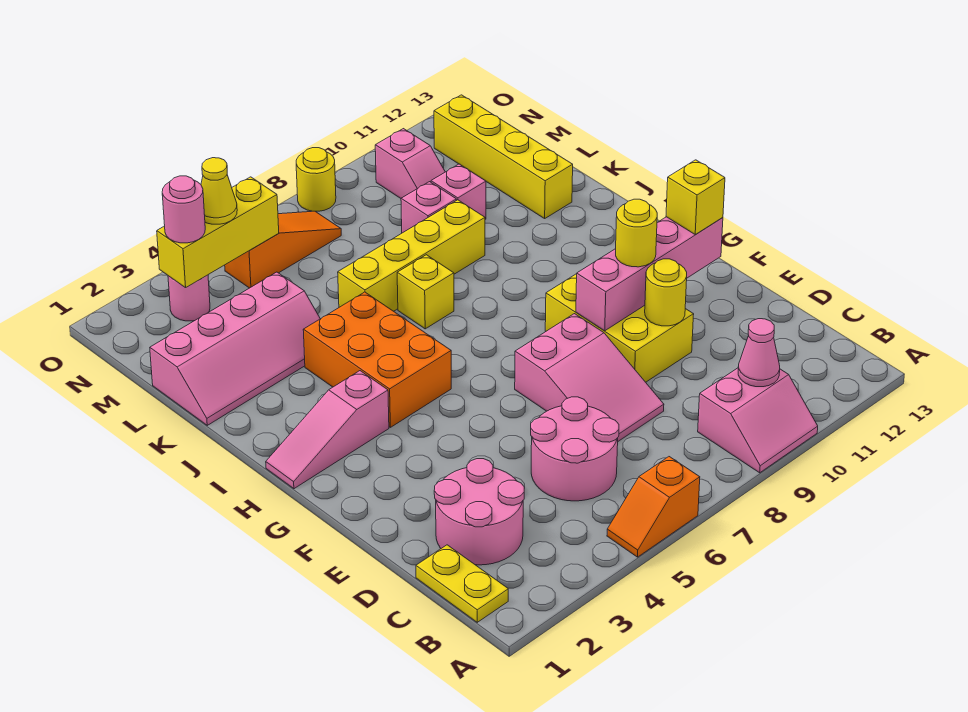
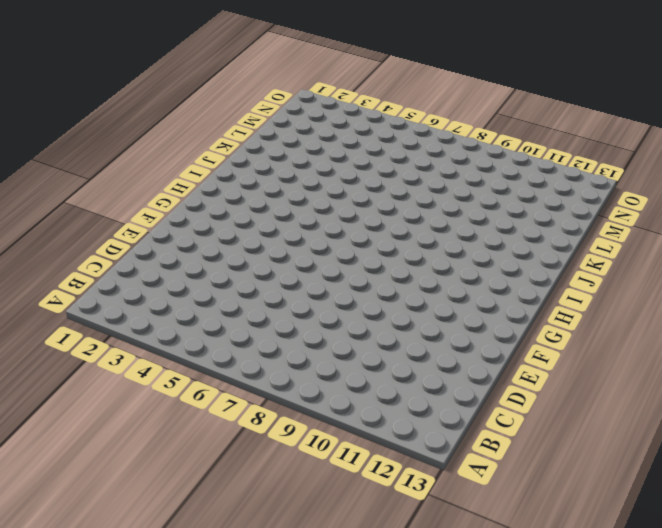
none -> orange slope A5:A6 level 1 top 6
none -> pink slope A9:B10 level 1 top B
none -> yellow plate B1:C1 level 1

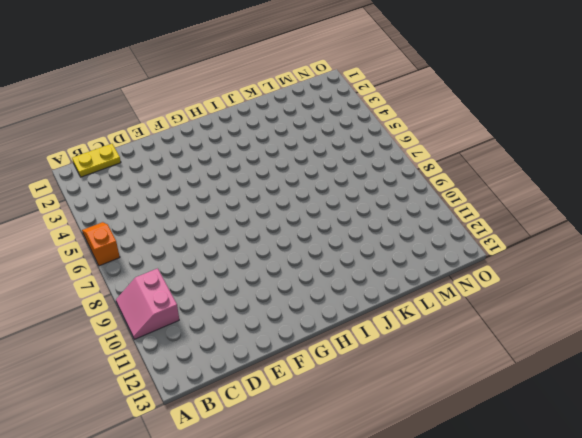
none -> pink round brick C2:D3 level 1
none -> pink round brick C5:D6 level 1
none -> pink slope D7:F8 level 1 top F

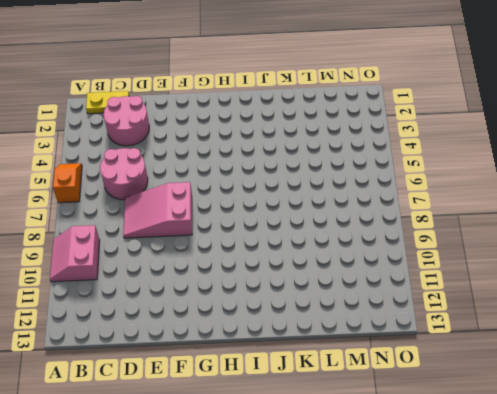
none -> yellow brick E9:G10 level 1
none -> pink slope H1:H3 level 1 top 3
none -> orange brick H4:J5 level 1

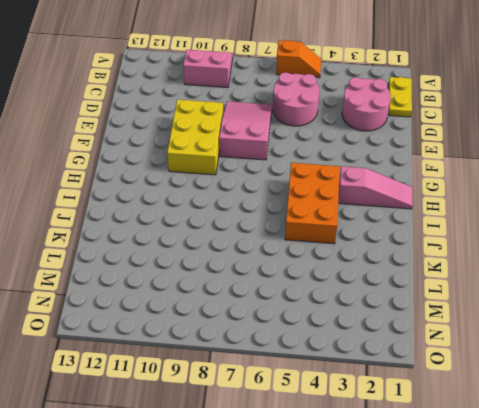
none -> yellow brick J7 level 1
none -> pink slope K1:L4 level 1 top L
none -> yellow brick K6:K9 level 1

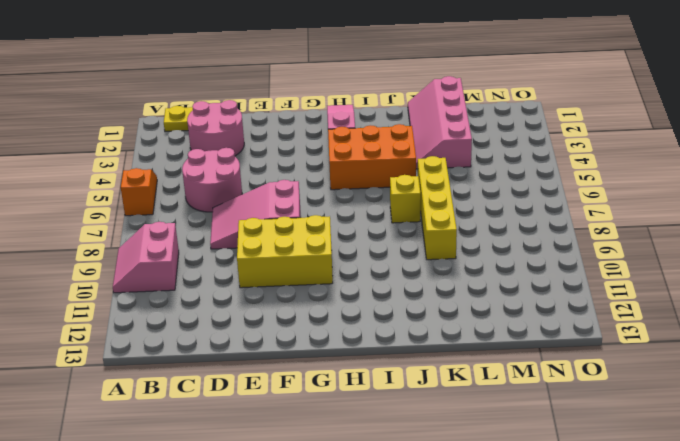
none -> yellow brick K12:N12 level 1
none -> pink brick L9 level 1
none -> pink brick L10 level 1

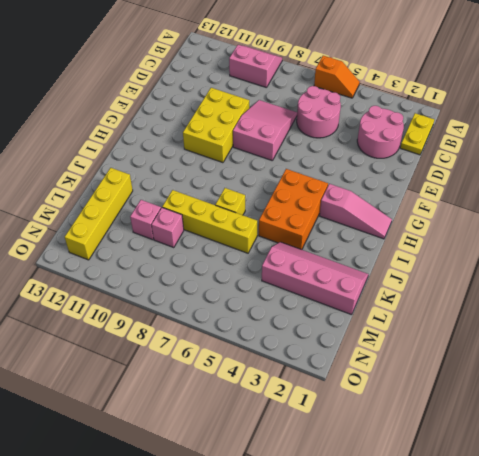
none -> pink slope M10:N10 level 1 top N
none -> pink round brick N3 level 1
none -> orange slope N5:N7 level 1 top 5

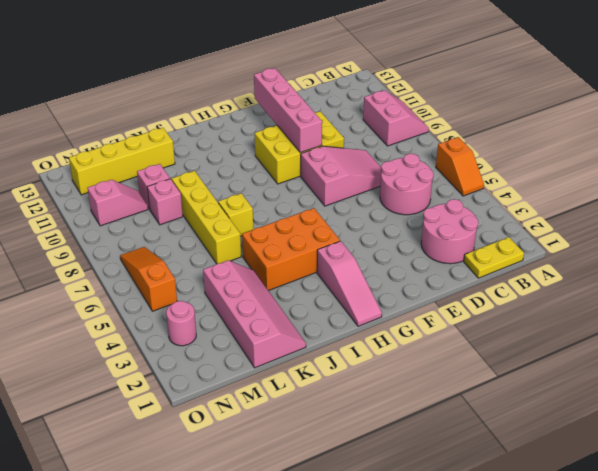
none -> yellow round brick O8 level 1
none -> pink cone B10 level 2
none -> yellow round brick E10 level 2

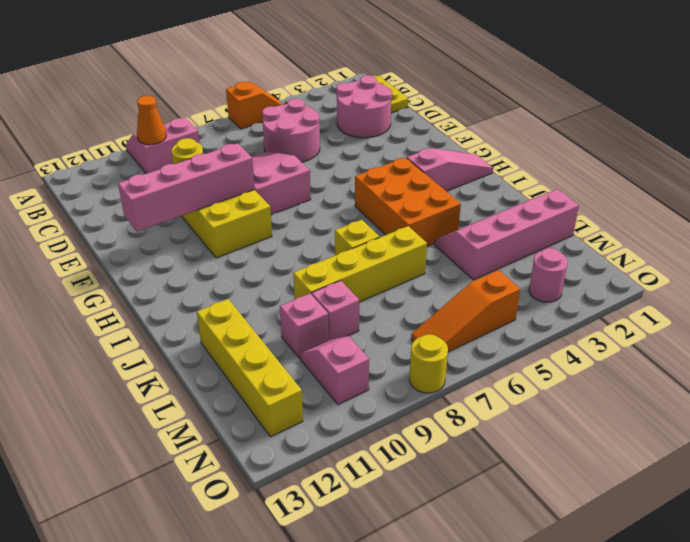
orange cone B10 level 2 -> pink cone B10 level 2
none -> yellow brick N3:N5 level 2
none -> yellow round brick F10 level 3
none -> yellow brick F12 level 3

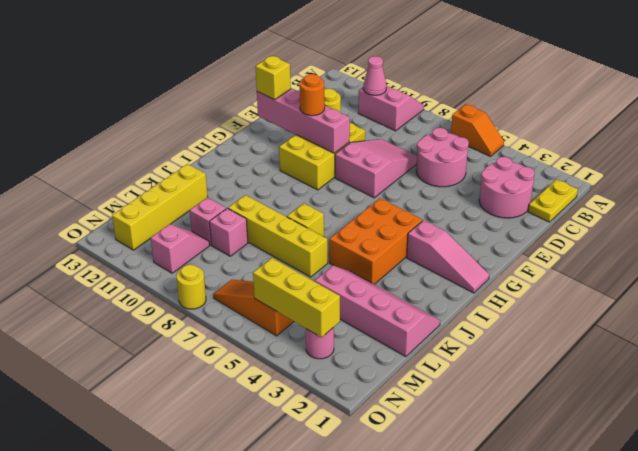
orange round brick F10 level 3 -> yellow round brick F10 level 3
none -> pink round brick N3 level 3
none -> yellow cone N4 level 3

